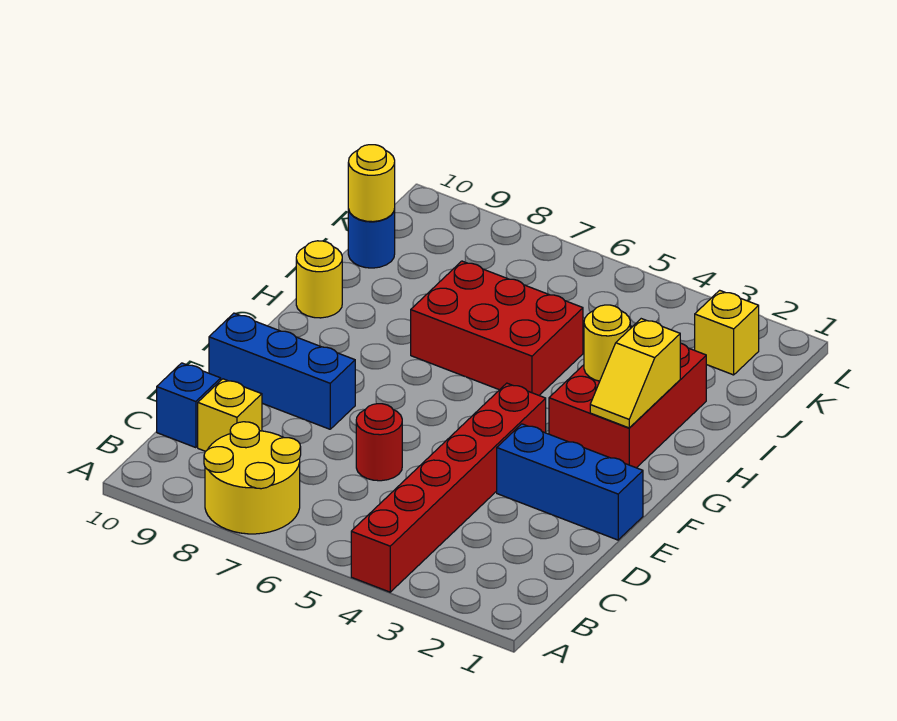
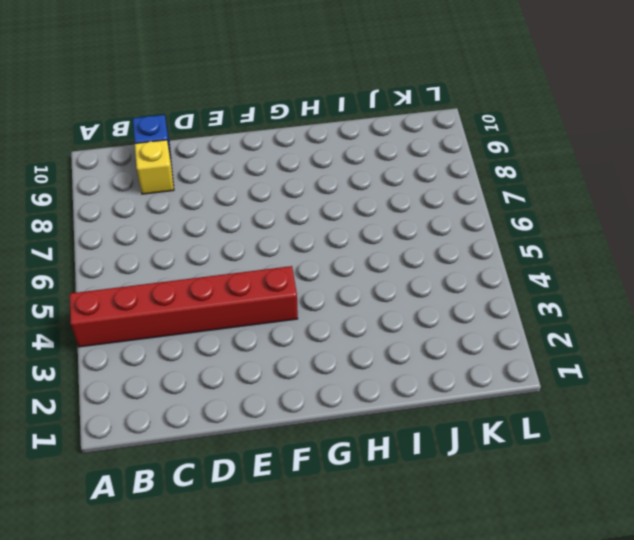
none -> yellow round brick A7:B8 level 1
none -> red round brick D6 level 1
none -> blue brick E1:E3 level 1

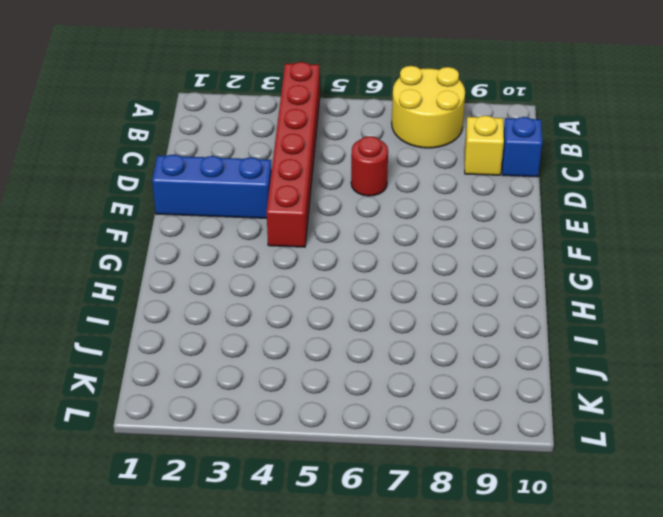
none -> blue brick E8:E10 level 1
none -> red brick G2:I3 level 1
none -> red brick H5:I7 level 1

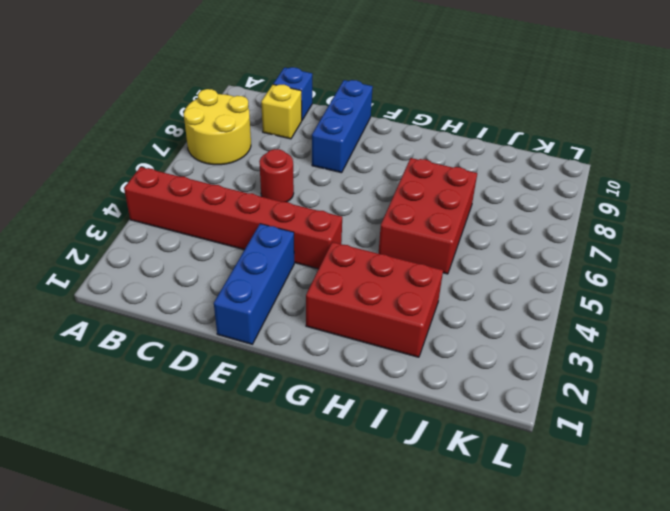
none -> yellow round brick H10 level 1
none -> blue round brick J10 level 1
none -> yellow brick K2 level 1

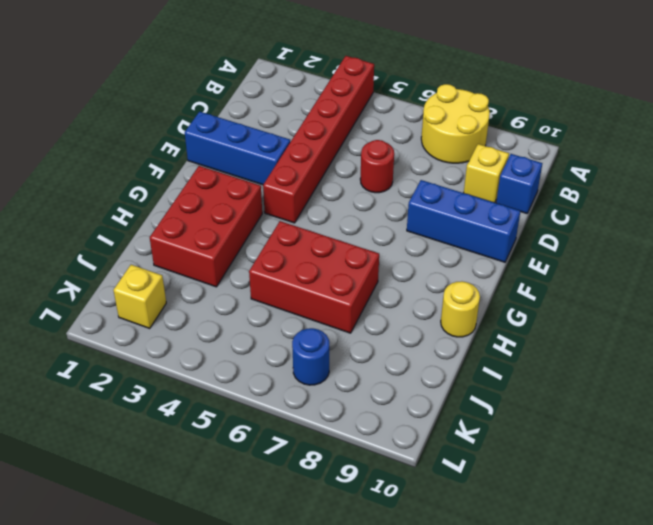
blue round brick K7 level 1 -> blue round brick J10 level 1
none -> yellow slope G2:H2 level 2 top H
none -> yellow round brick H3 level 2
none -> yellow round brick J10 level 2

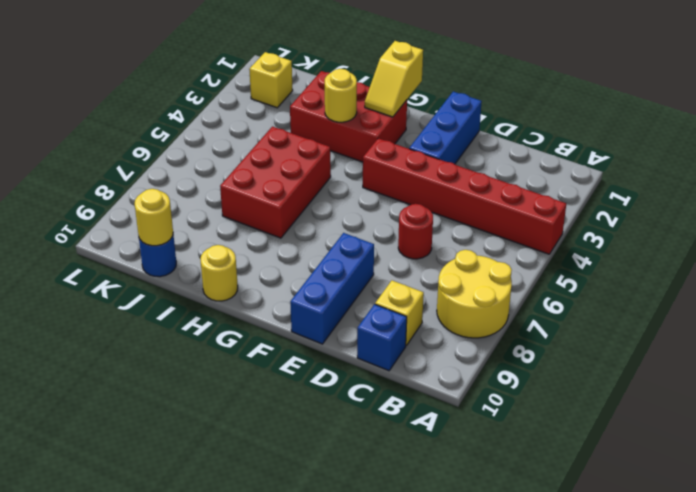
yellow slope G1:G2 level 2 top 1 -> yellow slope G2:H2 level 2 top H

